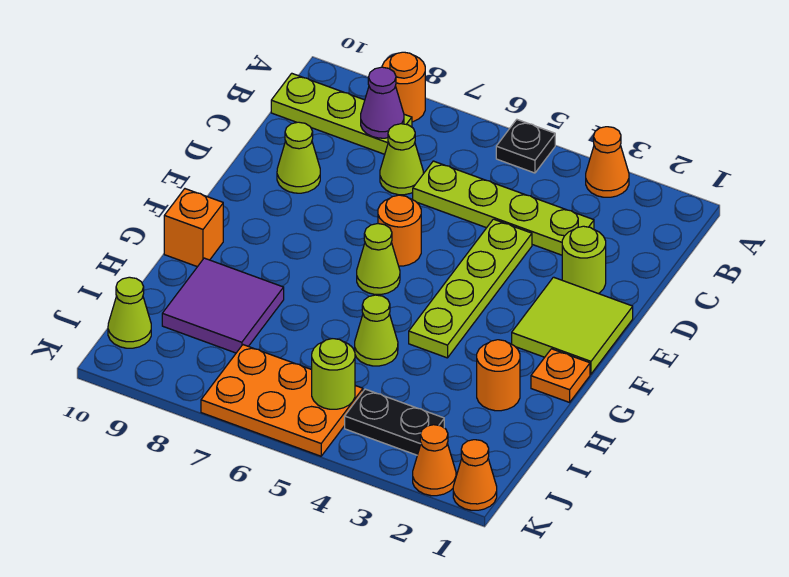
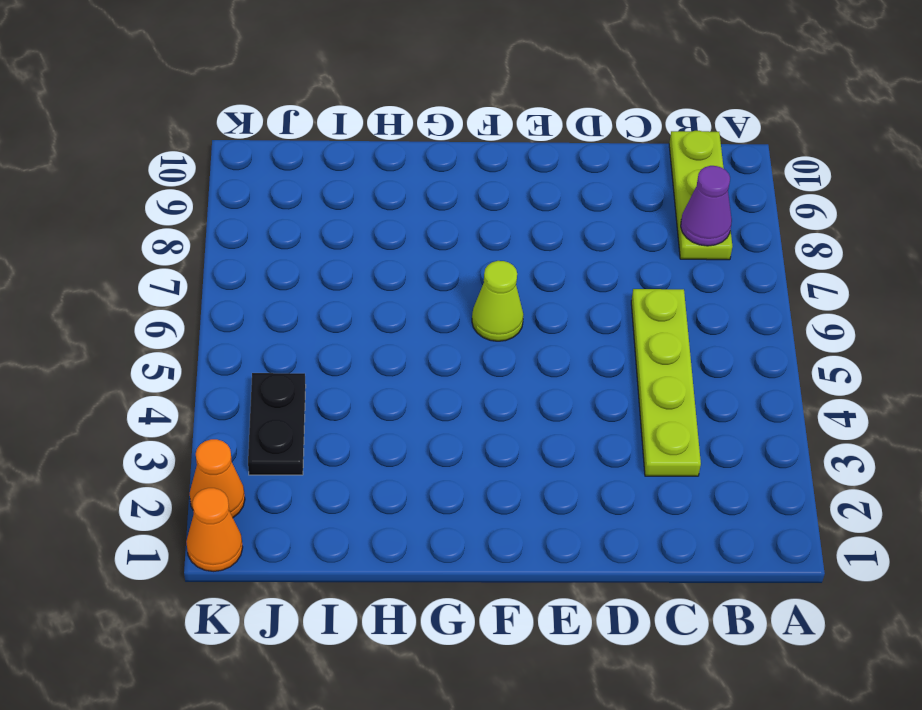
none -> orange cone A3 level 1
none -> black plate A5 level 1
none -> orange round brick A8 level 1

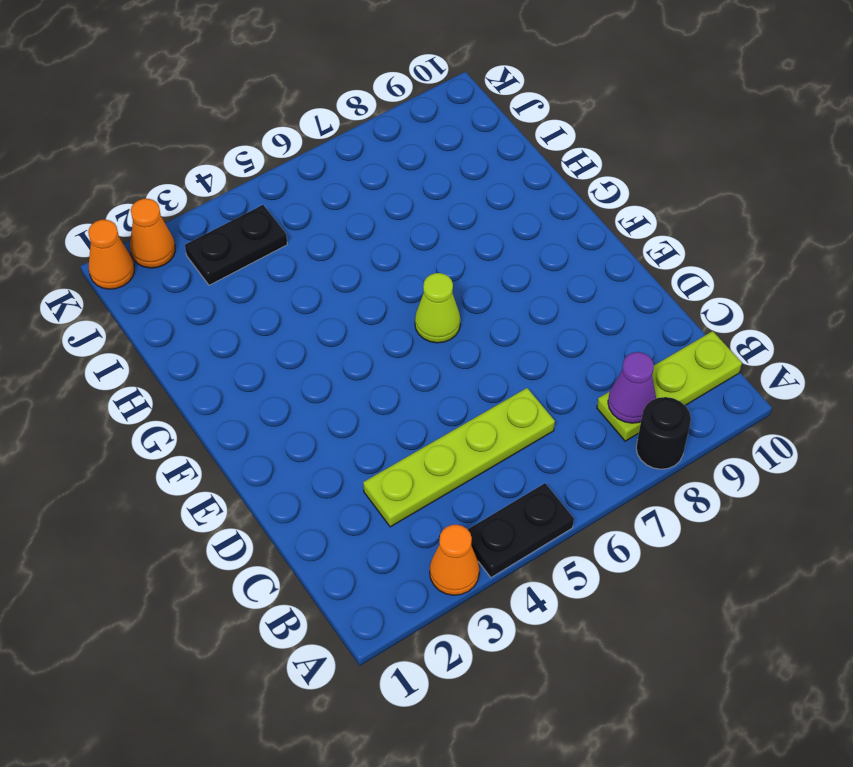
black plate A4:A5 level 1 -> black plate A5 level 1
black round brick A8 level 1 -> orange round brick A8 level 1
none -> lime cone C7 level 1
none -> lime round brick D2 level 1
none -> lime plate D4:G4 level 1

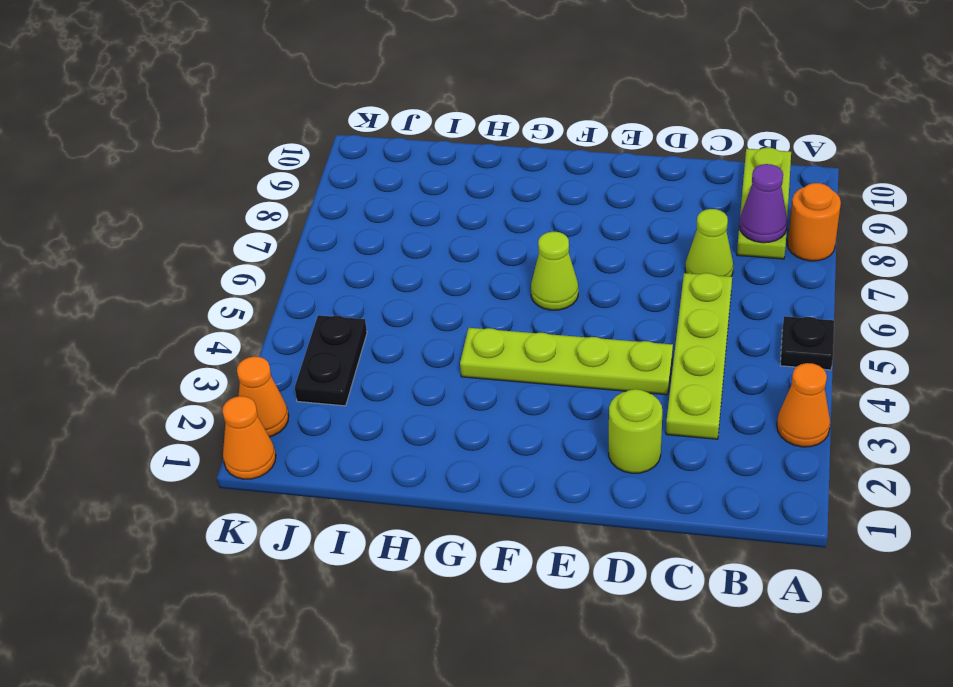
none -> lime cone D9 level 1
none -> lime tile E1:F2 level 1
none -> orange round brick E6 level 1

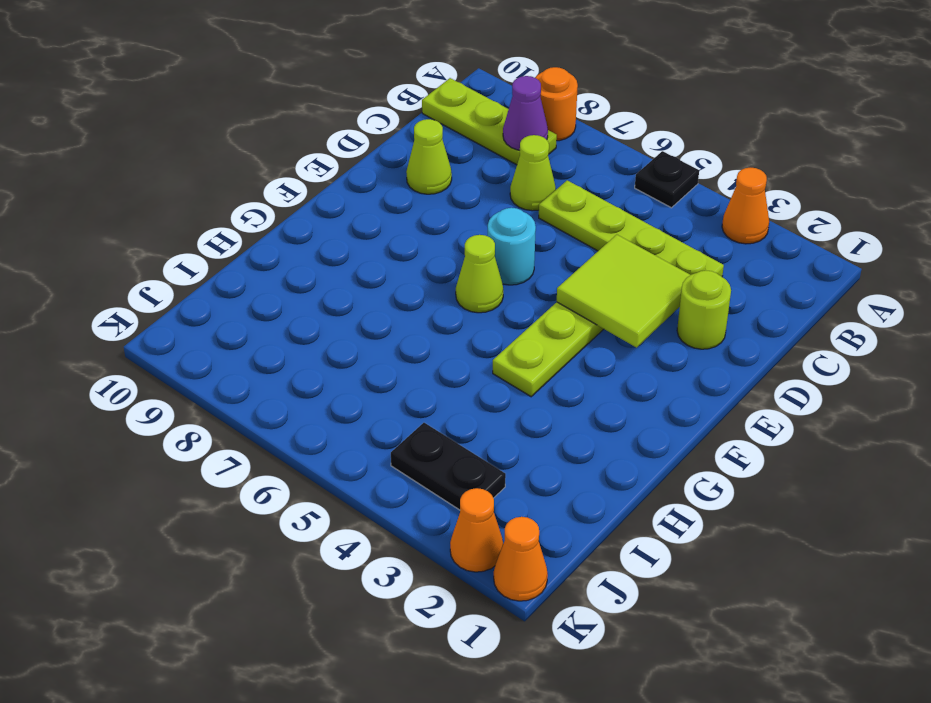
lime tile D3:E4 level 2 -> lime tile E1:F2 level 1
cyan round brick E6 level 1 -> orange round brick E6 level 1
none -> orange plate G1 level 1
none -> orange brick G10 level 1
none -> orange round brick H2 level 1

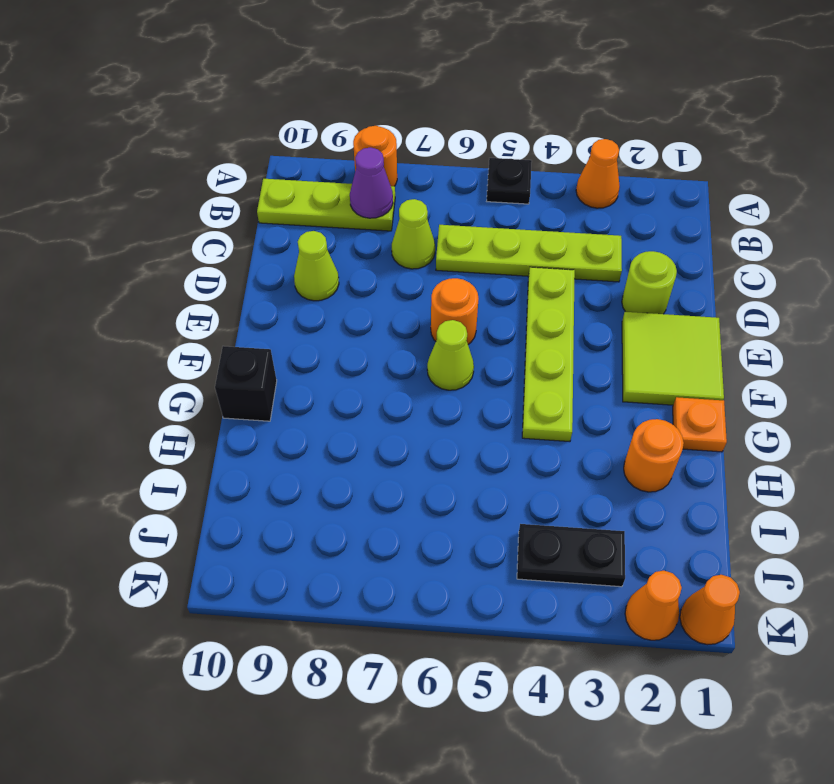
black brick G10 level 1 -> orange brick G10 level 1
none -> lime cone H5 level 1
none -> purple tile H8:I9 level 1
none -> orange plate J5:K7 level 1

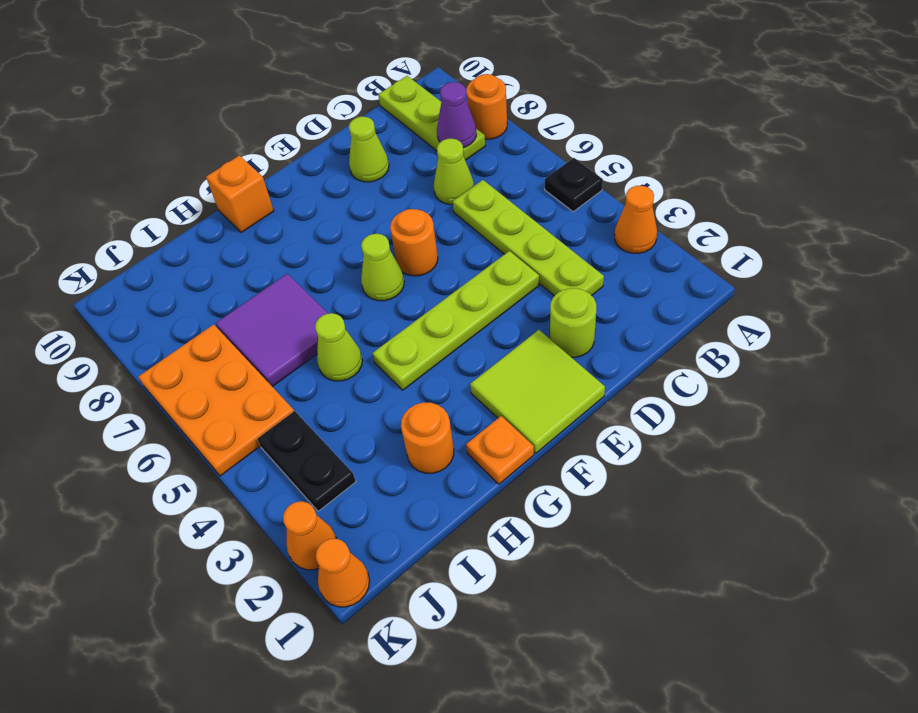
purple tile H6:I7 level 1 -> purple tile H8:I9 level 1
none -> lime cone J10 level 1
none -> lime round brick J5 level 2

